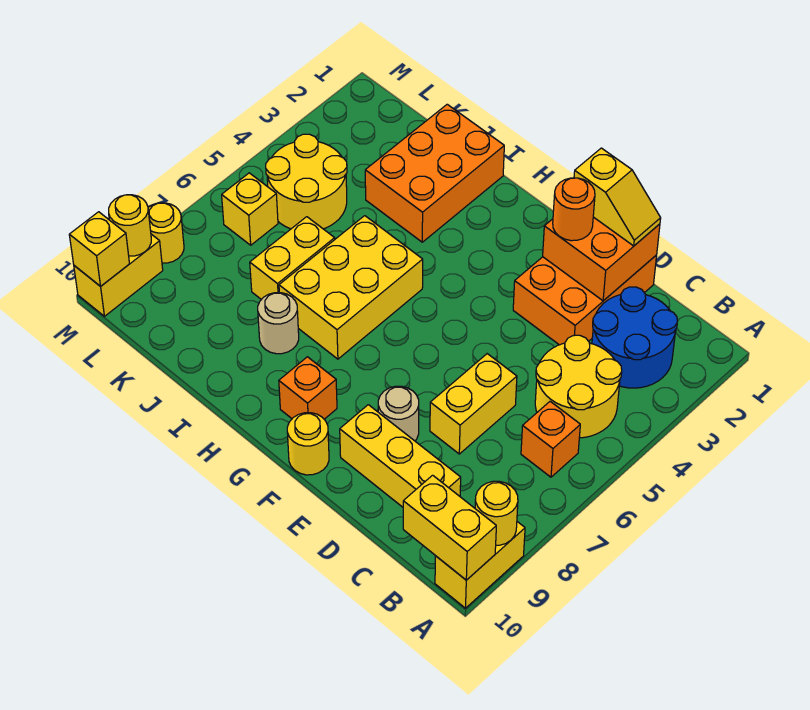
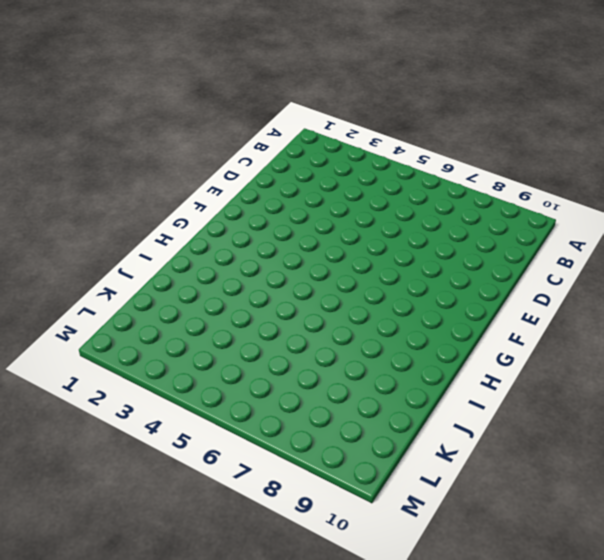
none -> yellow brick A9:A10 level 1
none -> blue round brick B2:C3 level 1
none -> yellow round brick B4:C5 level 1

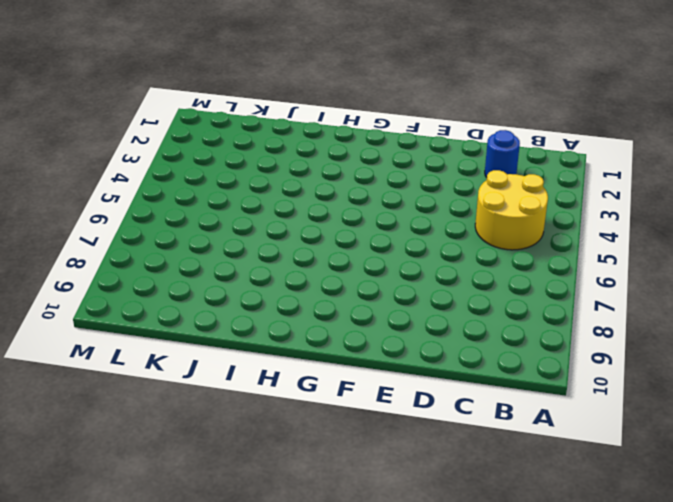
blue round brick C2 level 1 -> blue round brick B2:C3 level 1
none -> yellow brick A9:A10 level 1
none -> orange brick B6 level 1
none -> yellow brick C9:E9 level 1

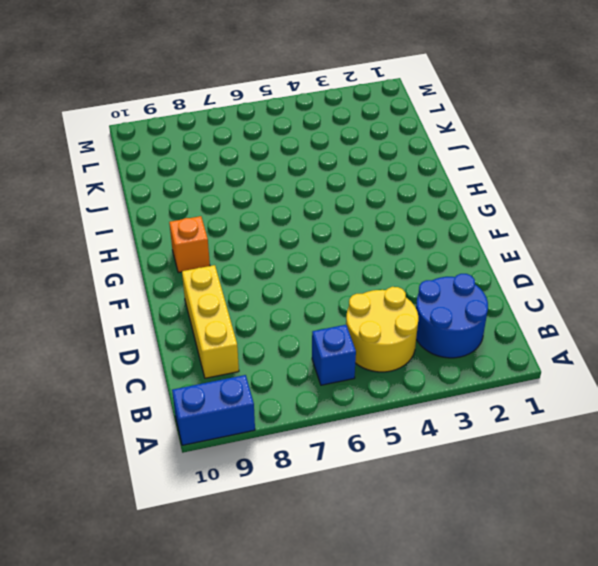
blue brick A9:A10 level 1 -> yellow brick A9:A10 level 1
blue brick B6 level 1 -> orange brick B6 level 1
none -> orange brick D1:E3 level 1
none -> yellow brick D6:D7 level 1
none -> tan round brick E8 level 1

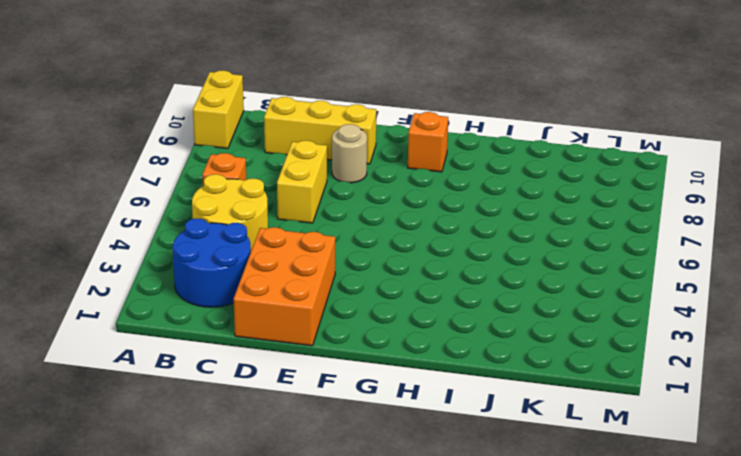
none -> yellow round brick F10 level 1
none -> yellow brick H5:I7 level 1
none -> orange brick I1:J3 level 1

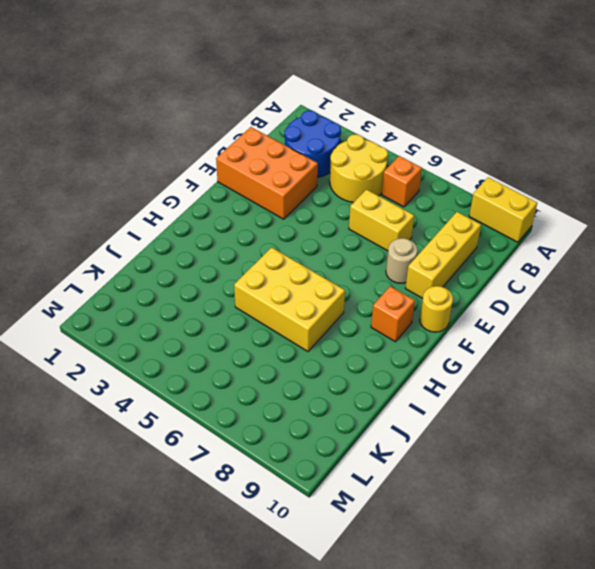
none -> orange brick I1:J3 level 1
none -> tan round brick I8 level 1
none -> yellow brick J6:J7 level 1

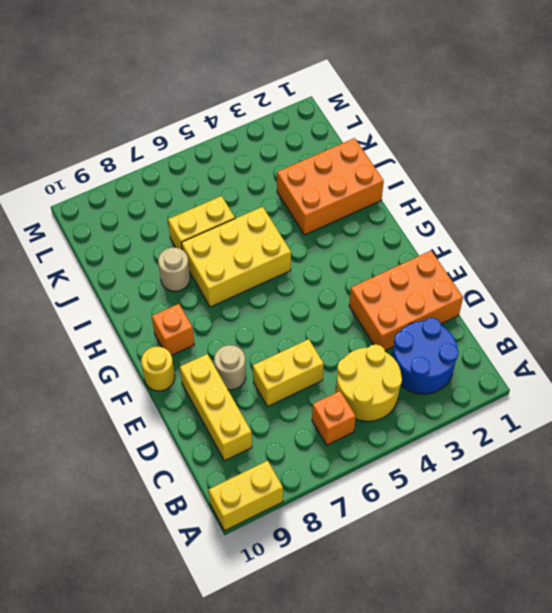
none -> yellow round brick K4:L5 level 1
none -> yellow brick L6 level 1
none -> yellow round brick M8 level 1

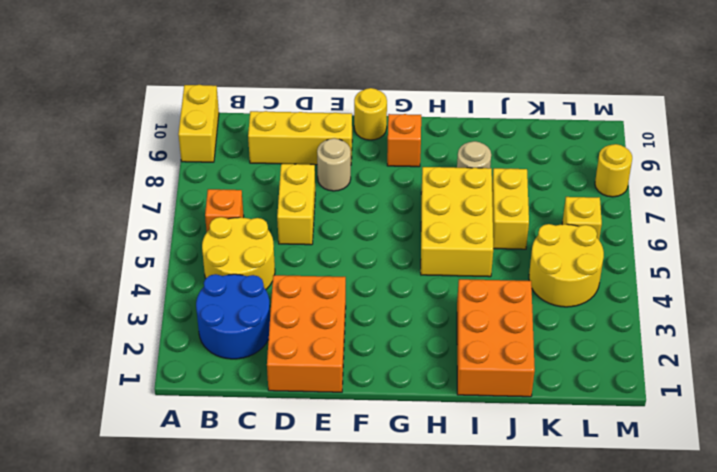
none -> yellow brick M9:M10 level 1
none -> yellow round brick A9 level 2
none -> yellow brick A10:B10 level 2

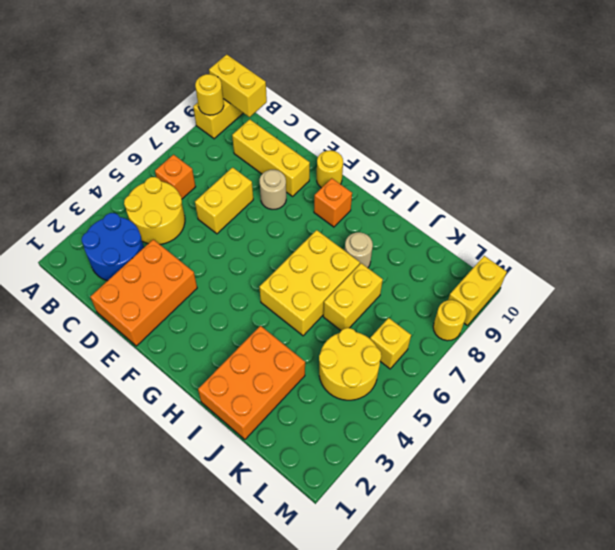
none -> orange brick D1:E2 level 2
none -> yellow round brick M9 level 2
none -> yellow brick M10 level 2

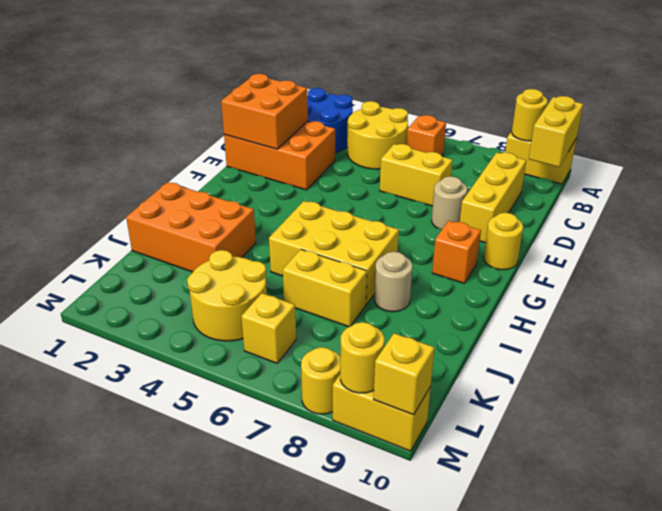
none -> yellow slope D1:E1 level 3 top E
none -> orange round brick E2 level 3

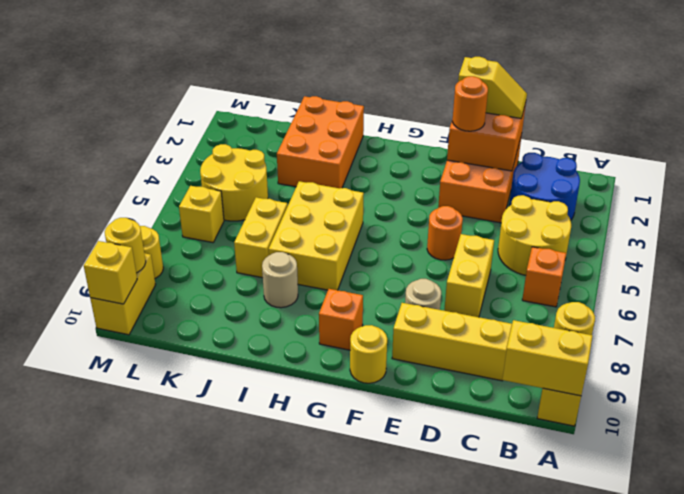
orange round brick E5 level 1 -> none

